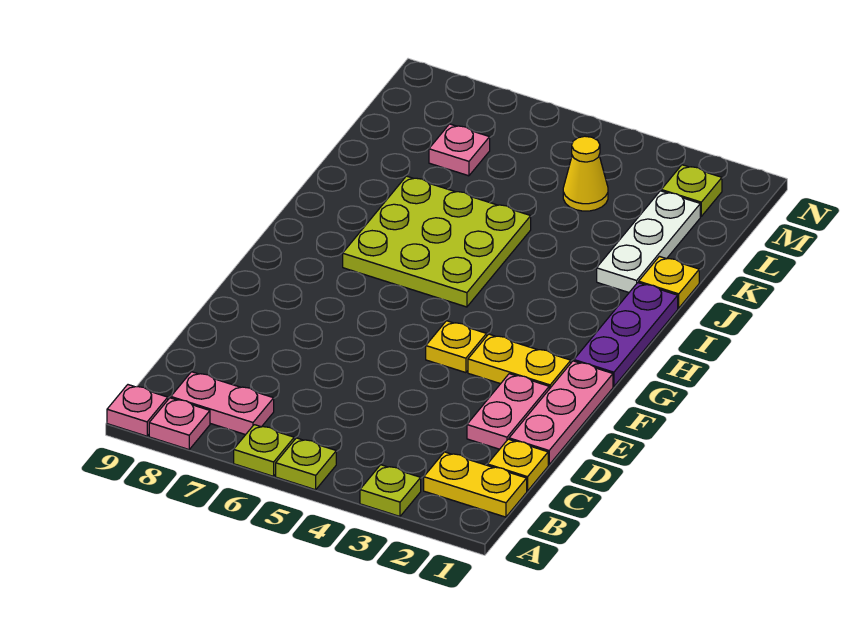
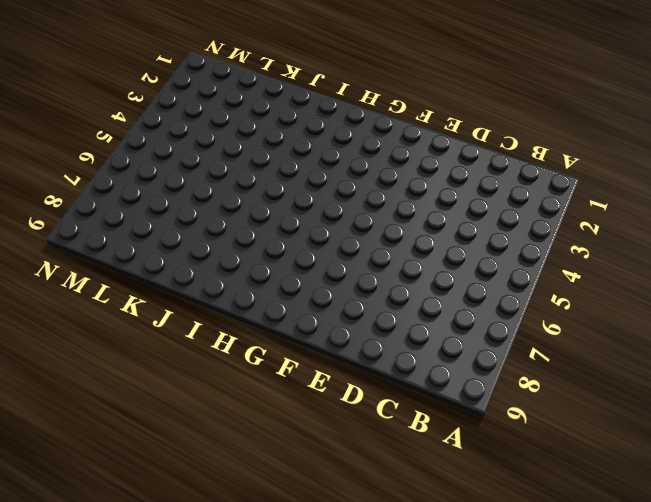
none -> lime plate A3 level 1
none -> lime plate A5 level 1
none -> lime plate A6 level 1

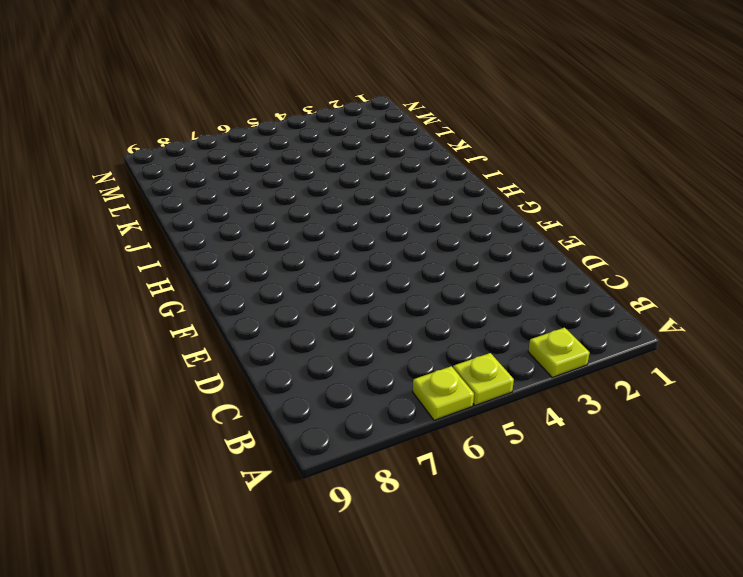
none -> pink plate A8 level 1
none -> pink plate A9 level 1
none -> yellow plate B1:B2 level 1

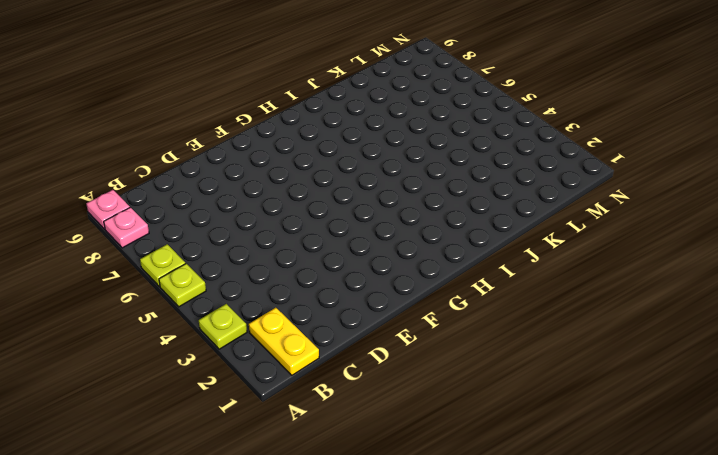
none -> pink plate B7:B8 level 1
none -> yellow plate C1 level 1
none -> pink plate D1:F1 level 1

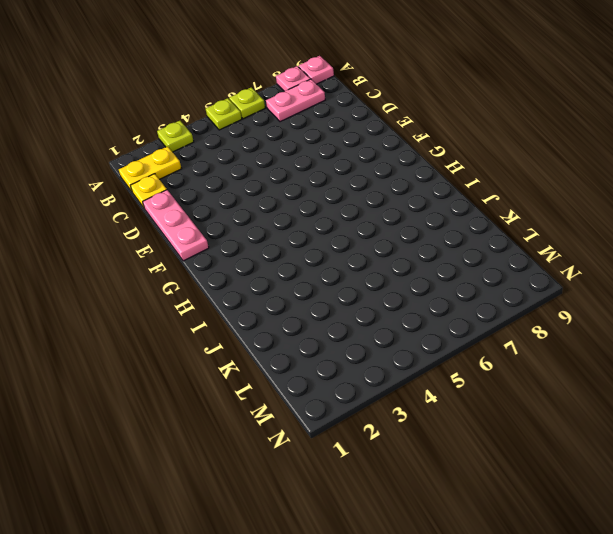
none -> pink plate D2:E2 level 1
none -> yellow plate F2:F3 level 1
none -> yellow plate F4 level 1

